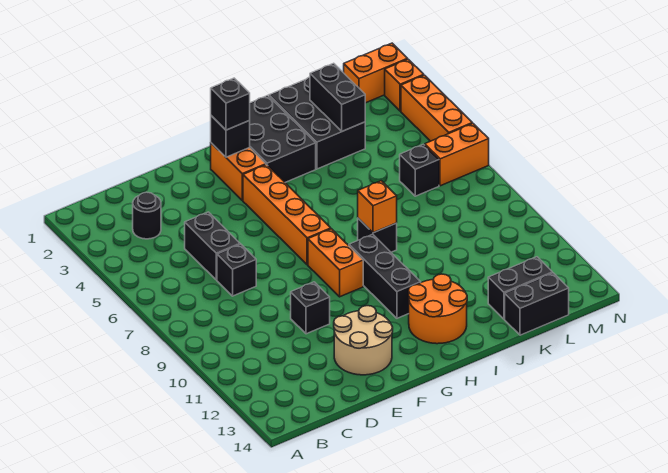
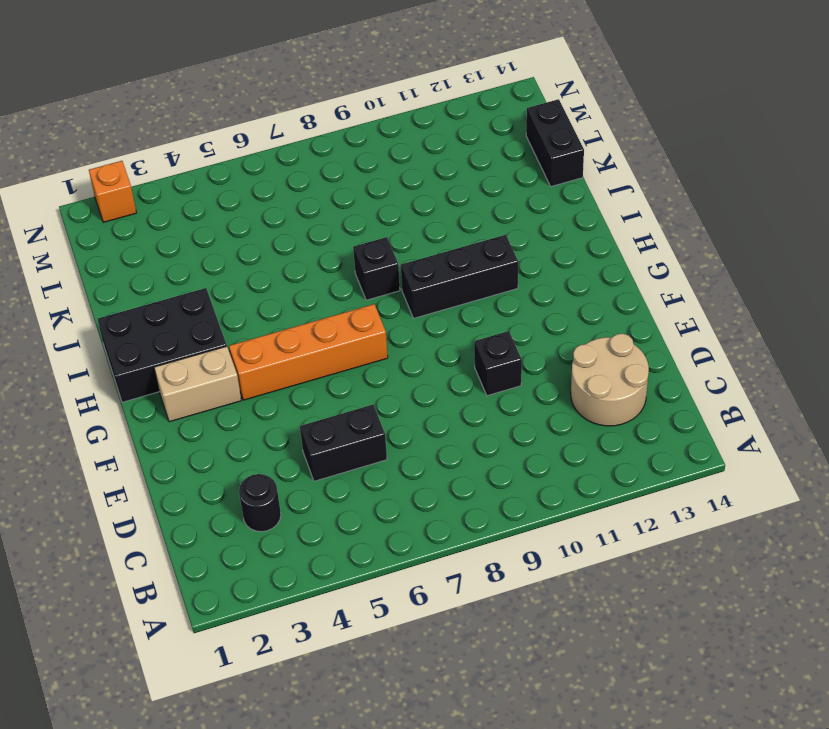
tan round brick C12:D13 level 1 -> tan round brick E12:F13 level 1
tan brick G2:G3 level 1 -> orange brick G2:G3 level 1
none -> black brick D7 level 1
none -> orange brick G8:G9 level 1
none -> orange round brick H12:I13 level 1

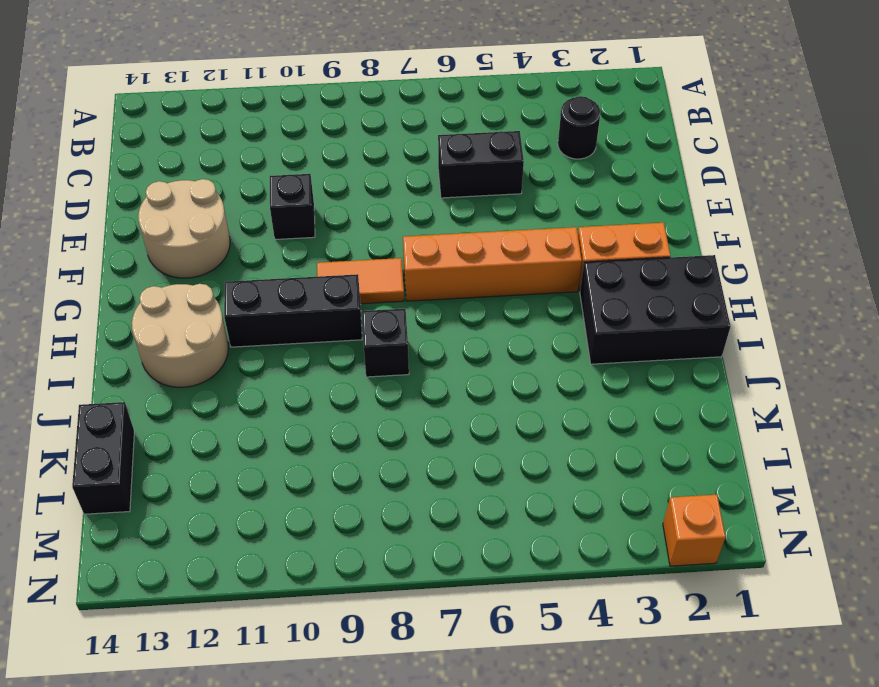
orange tile G8:G9 level 1 -> orange brick G8:G9 level 1
tan round brick H12:I13 level 1 -> orange round brick H12:I13 level 1
none -> black brick D7 level 1
none -> black brick J1:K3 level 1
none -> black brick K13:L13 level 1

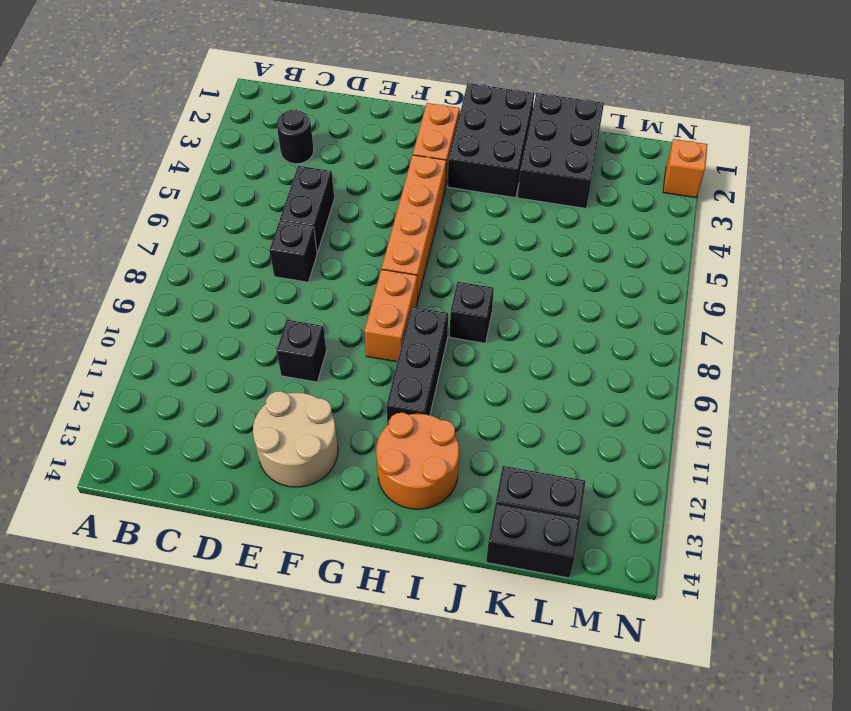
none -> black brick L6 level 1
none -> orange brick M1:N1 level 1
none -> orange brick M6:N6 level 1

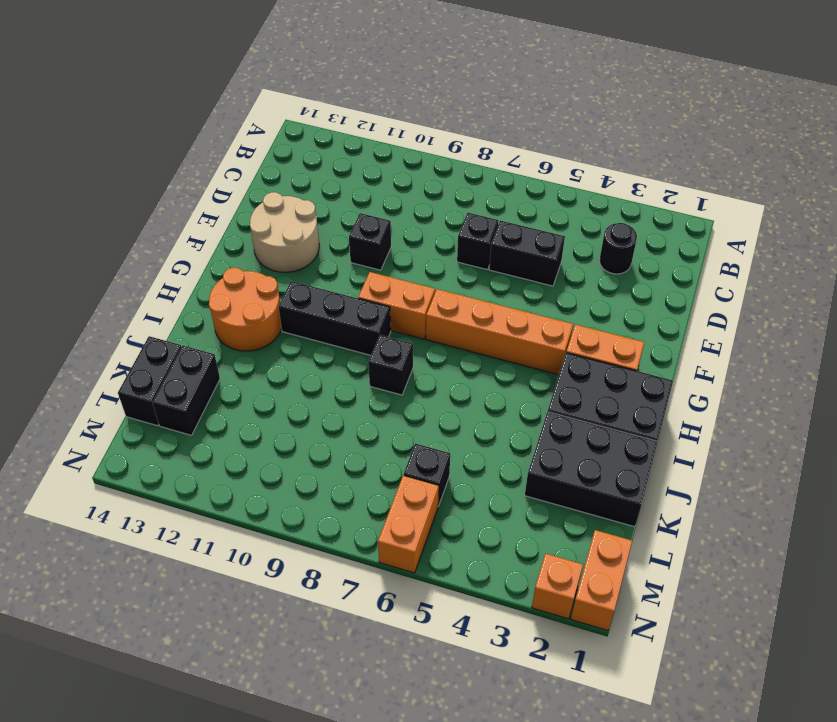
none -> orange brick N3:N5 level 1
none -> black brick G2 level 2
none -> orange brick I8 level 2

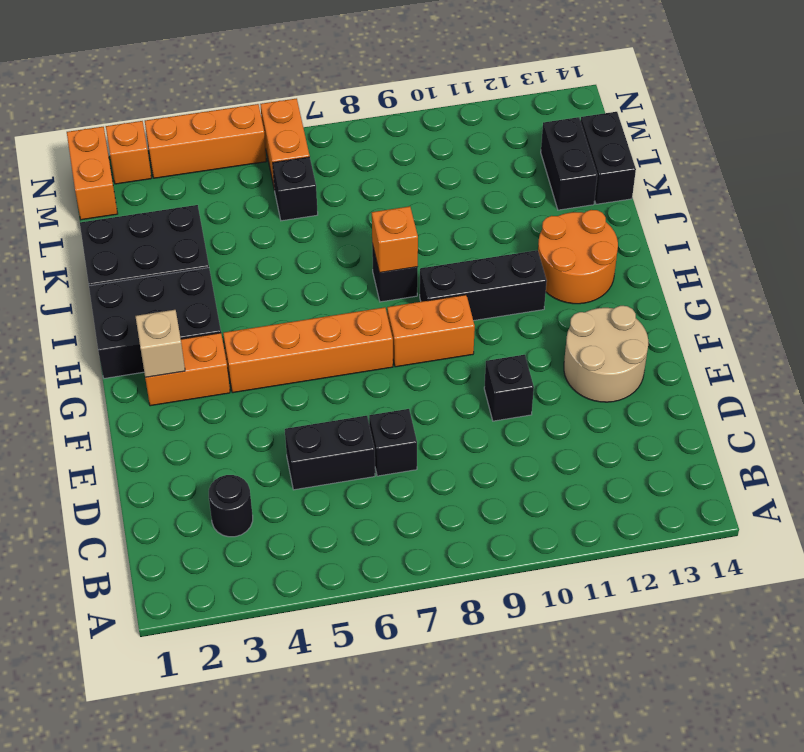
tan brick G2 level 2 -> black brick G2 level 2
none -> black brick K2:K3 level 2
none -> black brick G2 level 3

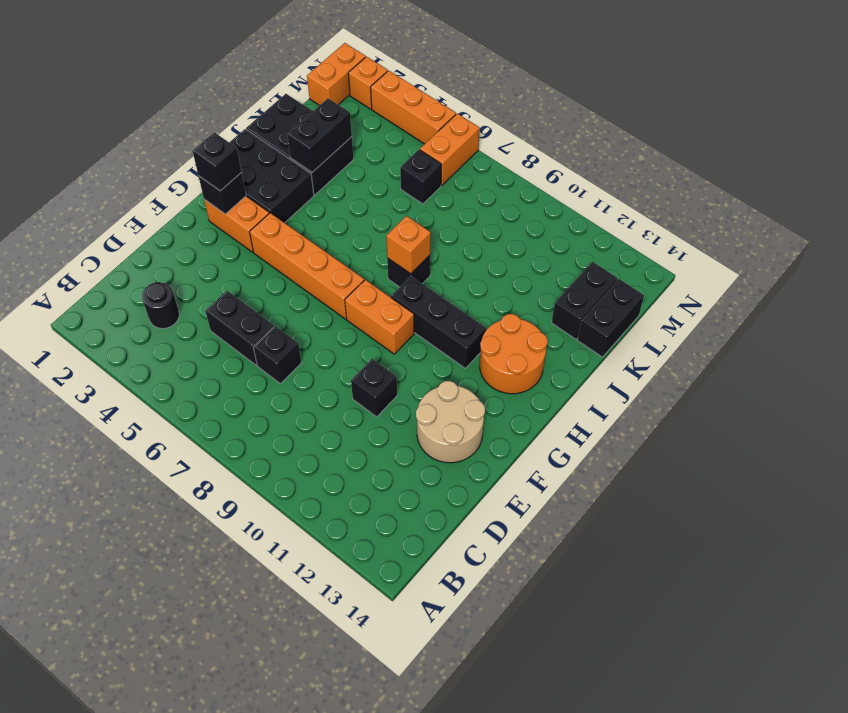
black brick J3:K3 level 2 -> black brick K2:K3 level 2

